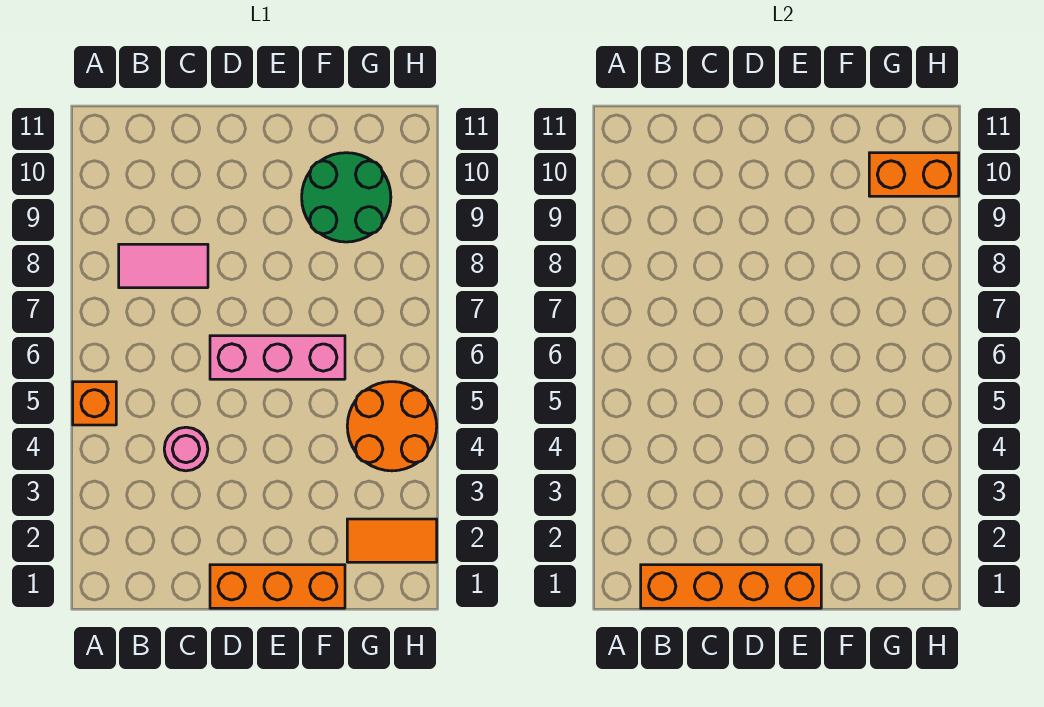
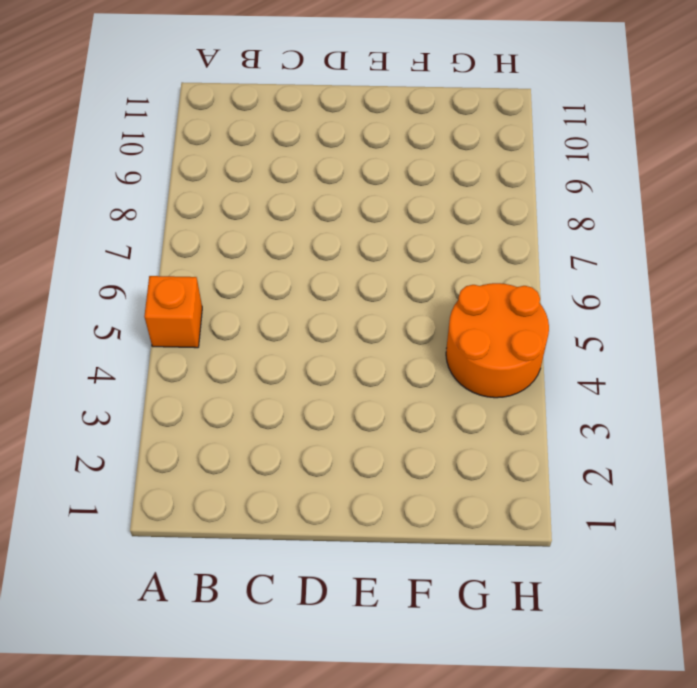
none -> pink tile B8:C8 level 1
none -> pink round brick C4 level 1

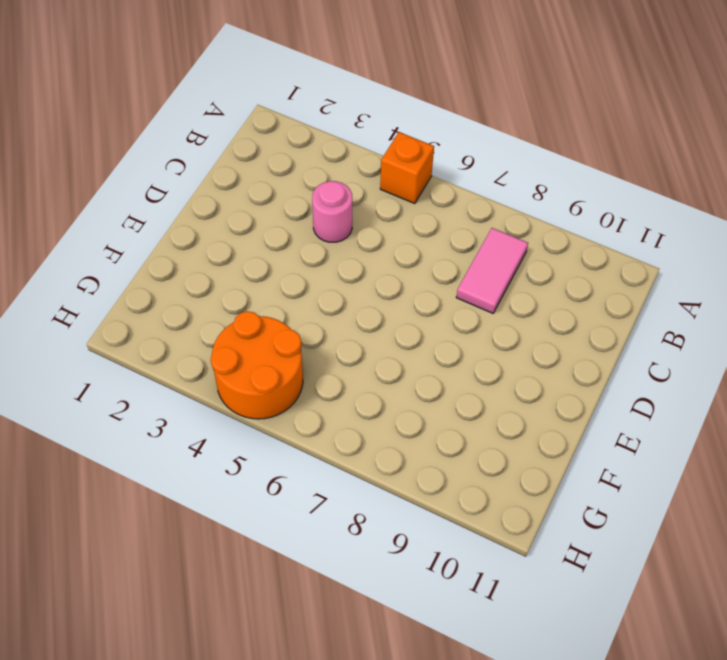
none -> orange brick D1:F1 level 1
none -> pink brick D6:F6 level 1

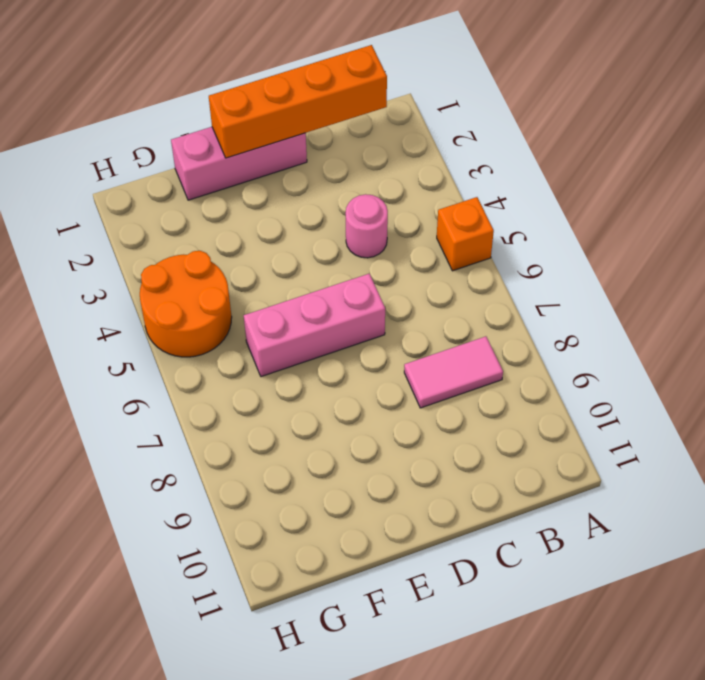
pink brick D1:F1 level 1 -> orange brick D1:F1 level 1
none -> green round brick F9:G10 level 1
none -> orange tile G2:H2 level 1

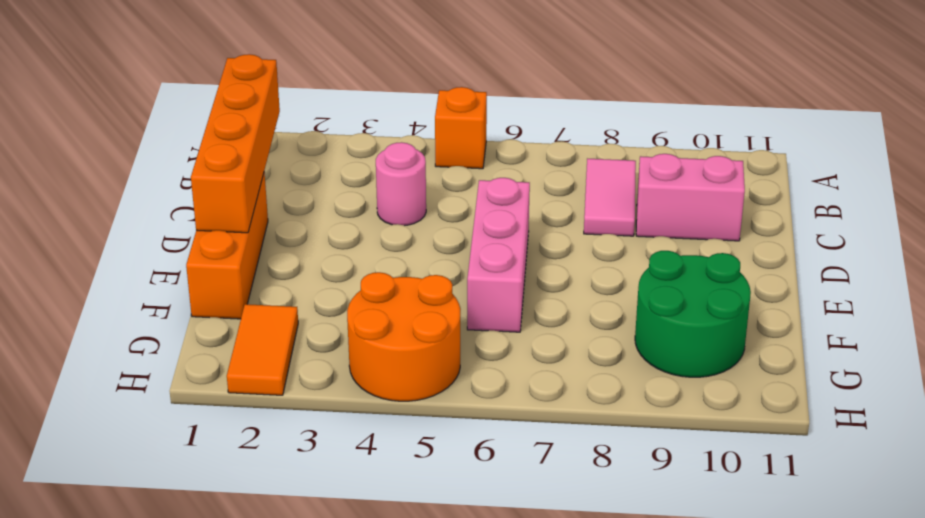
pink brick C9:C10 level 1 -> none
none -> orange brick G10:H10 level 2

